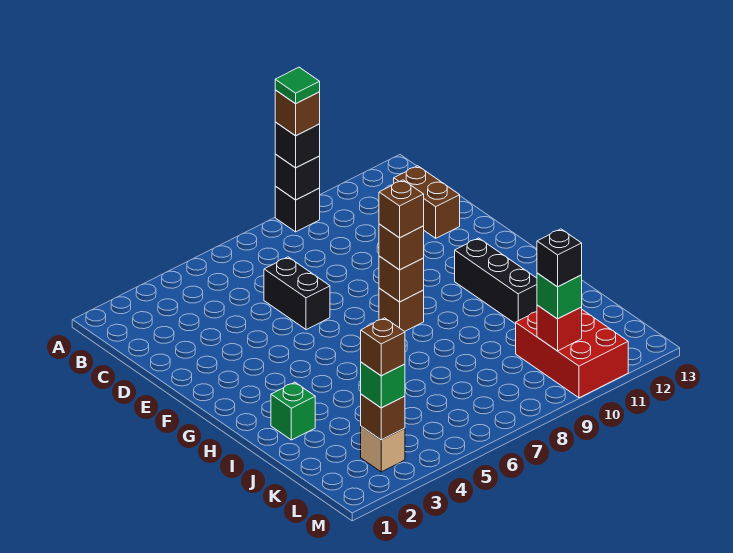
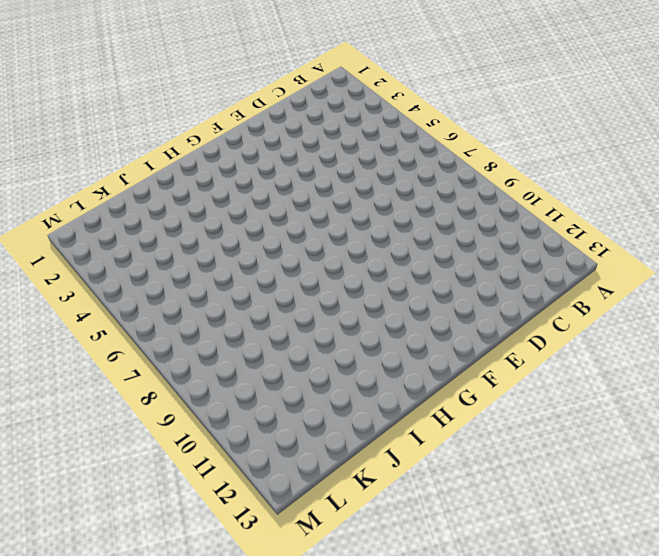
none -> black brick A9 level 1
none -> brown brick C12:D12 level 1
none -> black brick D6:E6 level 1

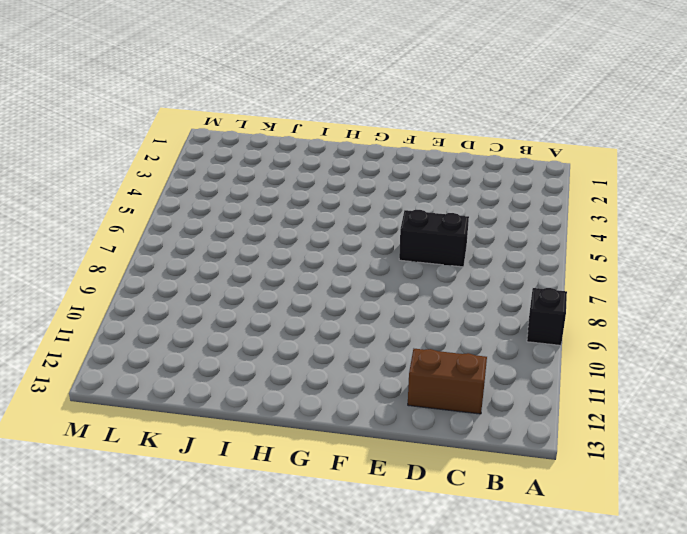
none -> brown brick G8 level 1
none -> black brick G11:I11 level 1
none -> green brick I2 level 1

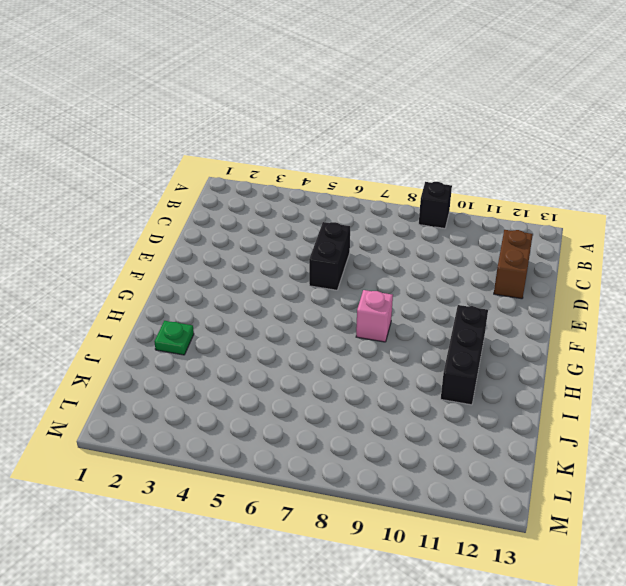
pink brick G8 level 1 -> brown brick G8 level 1
green plate I2 level 1 -> green brick I2 level 1
none -> red brick K10:M11 level 1
none -> tan brick L3 level 1
none -> black brick A9 level 2

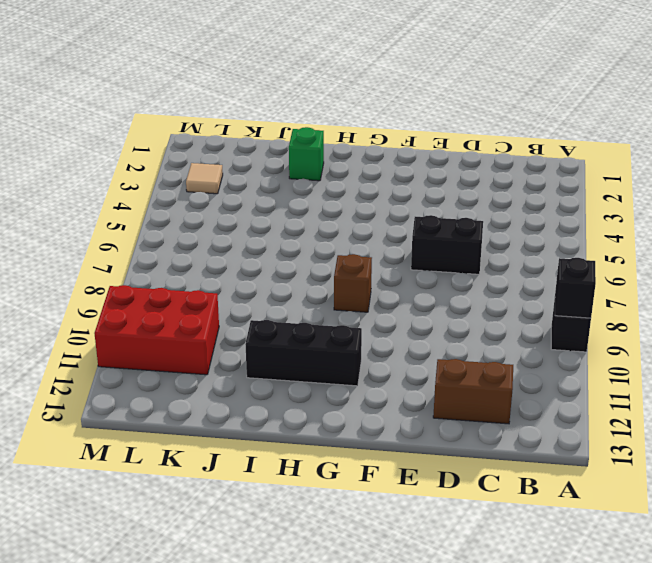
tan tile L3 level 1 -> tan brick L3 level 1
none -> brown brick G8 level 2
none -> brown brick L3 level 2
none -> red brick L10 level 2

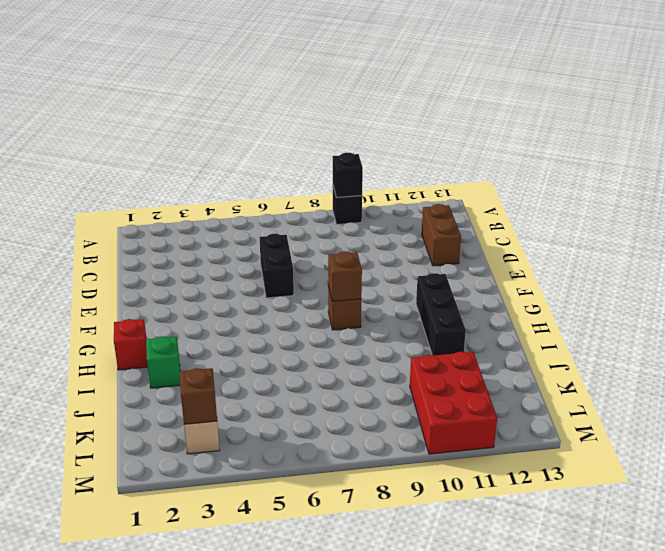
red brick H1 level 1 -> red brick L10 level 2
none -> black brick A9 level 3
none -> brown brick G8 level 3
none -> green brick L3 level 3

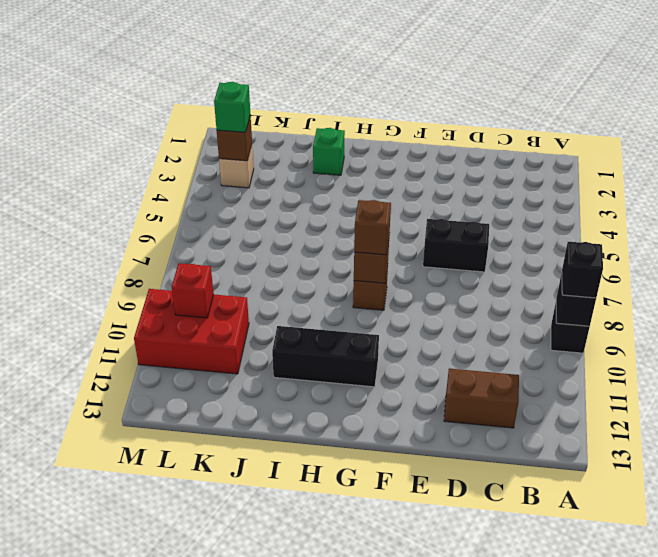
none -> green brick L10 level 3
none -> brown brick A9 level 4
none -> brown brick G8 level 4

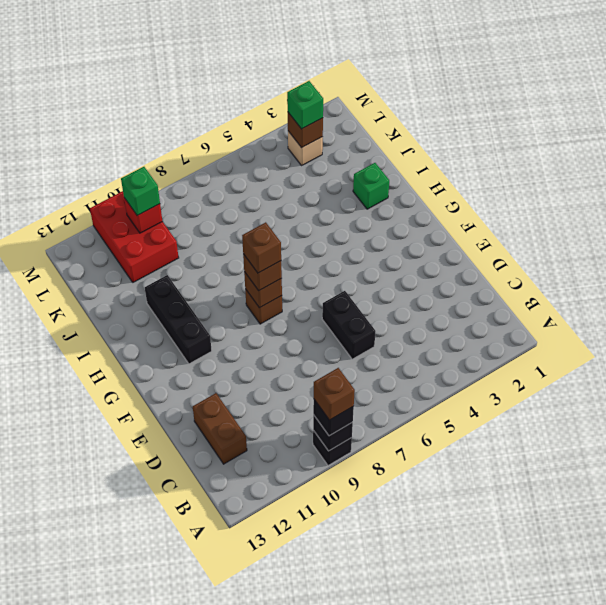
none -> brown brick L3 level 4
none -> black brick L10 level 4
none -> green tile A9 level 5

